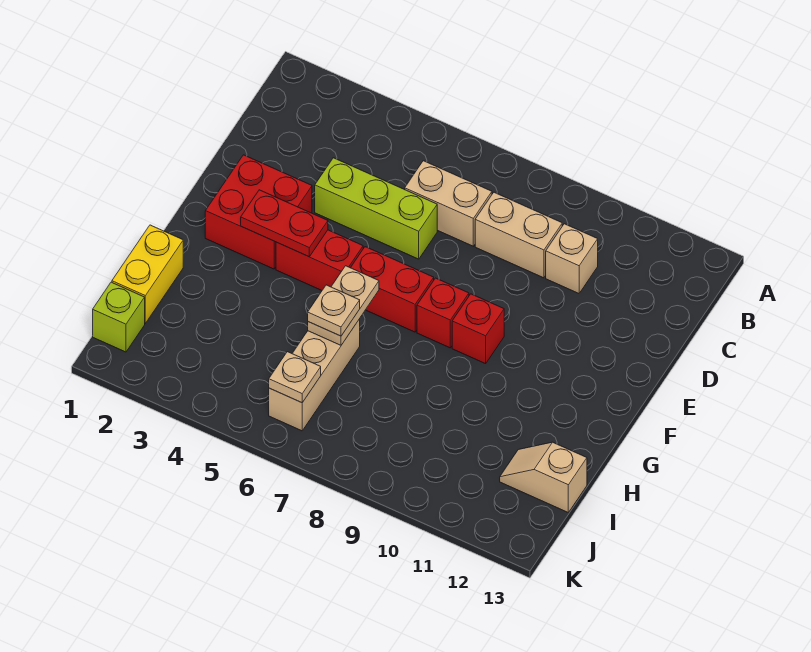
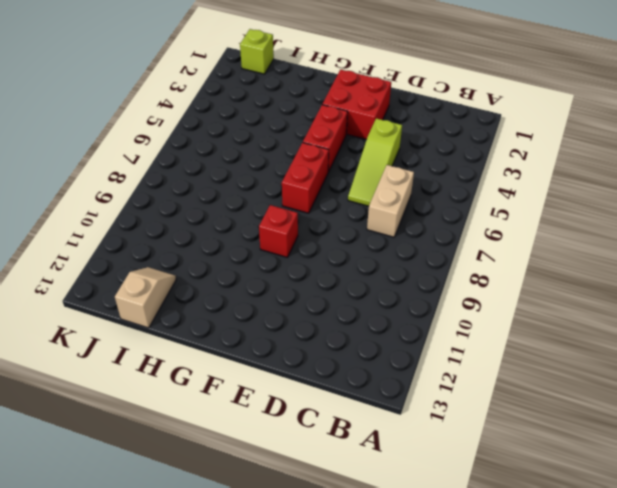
lime slope D4:D6 level 1 top 4 -> lime brick D4:D6 level 1
none -> tan brick C8:C9 level 1
none -> tan brick C10 level 1
none -> red brick F8 level 1

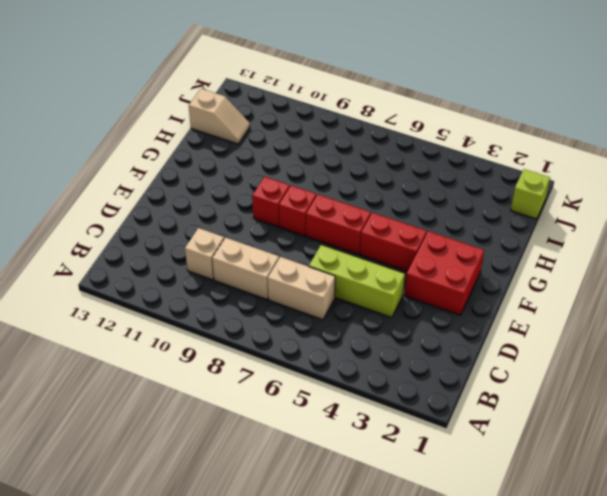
none -> yellow brick H1:I1 level 1
none -> tan brick H6:J6 level 1
none -> red plate F3:F4 level 2

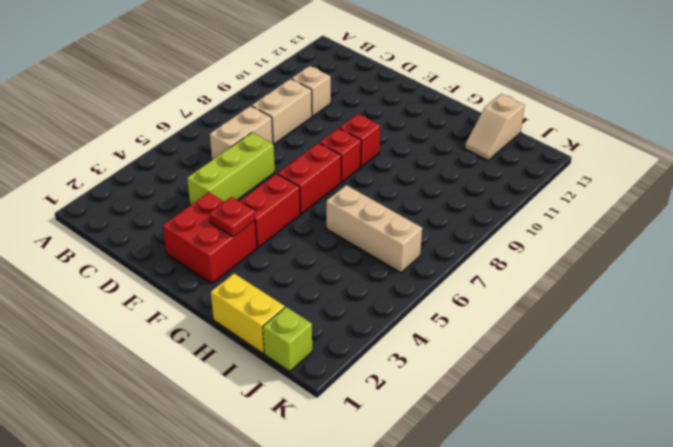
red plate F3 level 2 -> red plate F3:F4 level 2
none -> tan plate G6:H6 level 2
none -> tan plate J6 level 2
none -> tan plate H6 level 3

